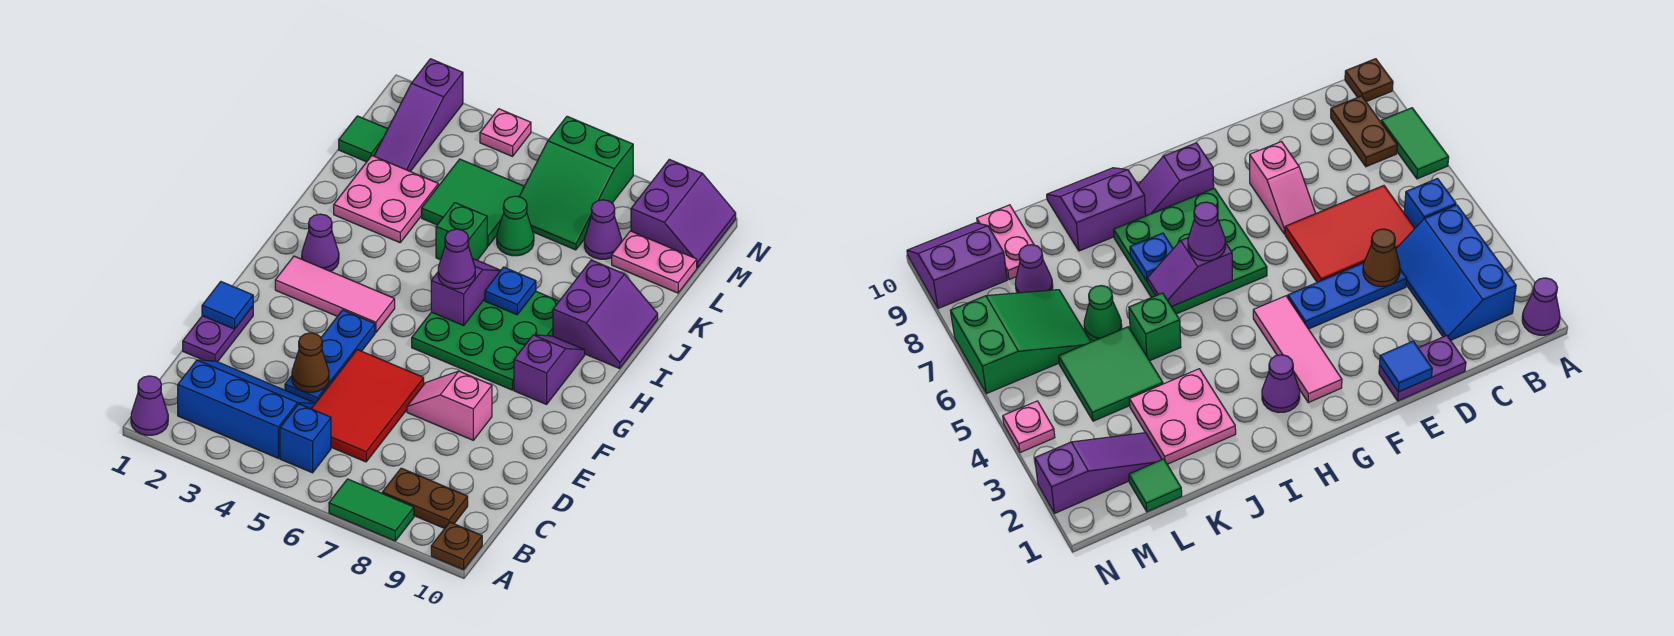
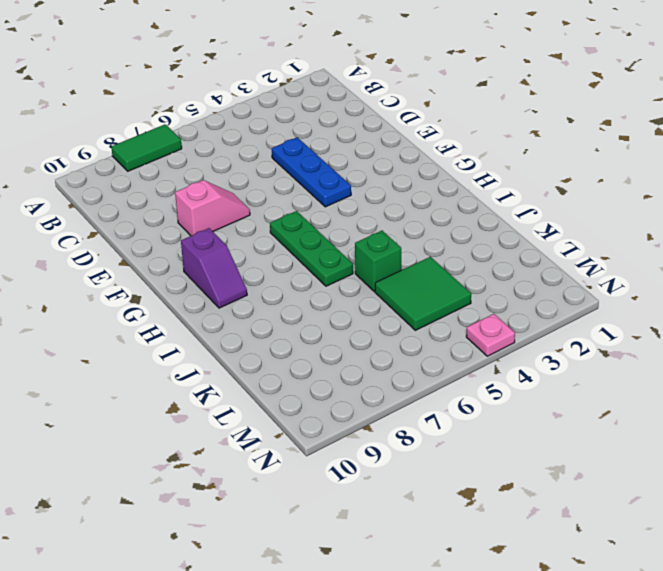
green plate G6:I6 level 1 -> green plate G6:I8 level 1
none -> purple cone A1 level 1
none -> brown plate A10 level 1
none -> blue slope B2:C4 level 1 top B
none -> blue brick B5 level 1

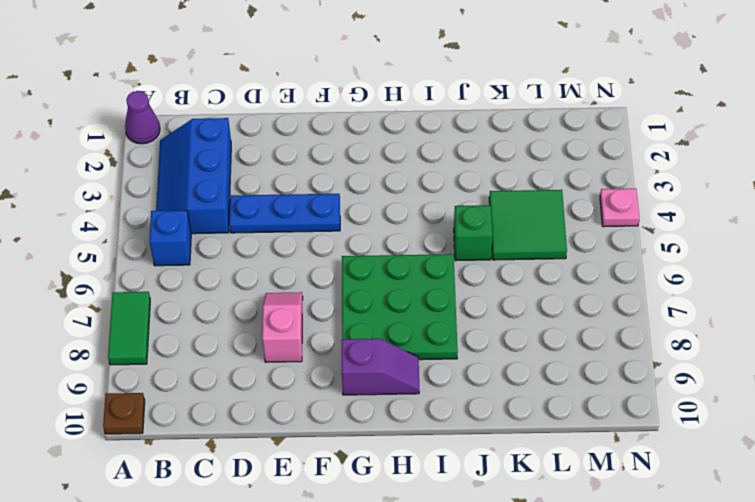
blue slope B2:C4 level 1 top C -> blue slope B2:C4 level 1 top B
none -> brown plate B8:B9 level 1
none -> red tile C5:E6 level 1
none -> purple plate D1:E1 level 1
none -> pink tile G2:G4 level 1

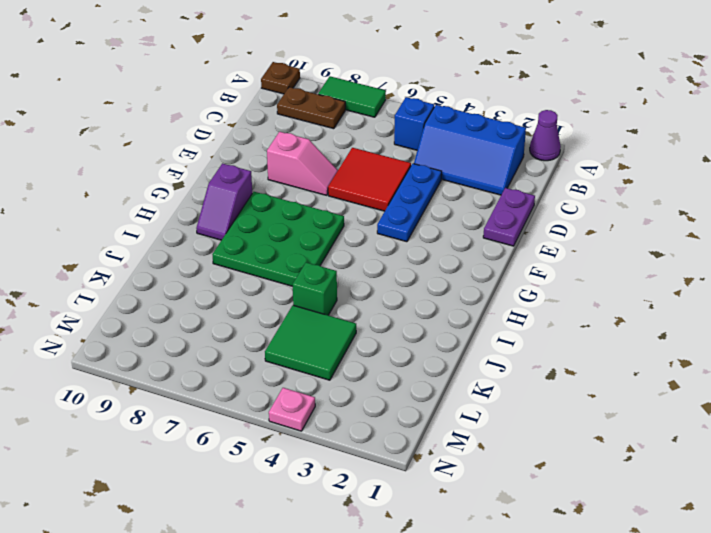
red tile D5:E6 level 1 -> red tile C5:E6 level 1
none -> pink tile G2:G4 level 1
none -> purple cone H2 level 1
none -> purple slope I9:J10 level 1 top 9
none -> pink plate J2:K3 level 1

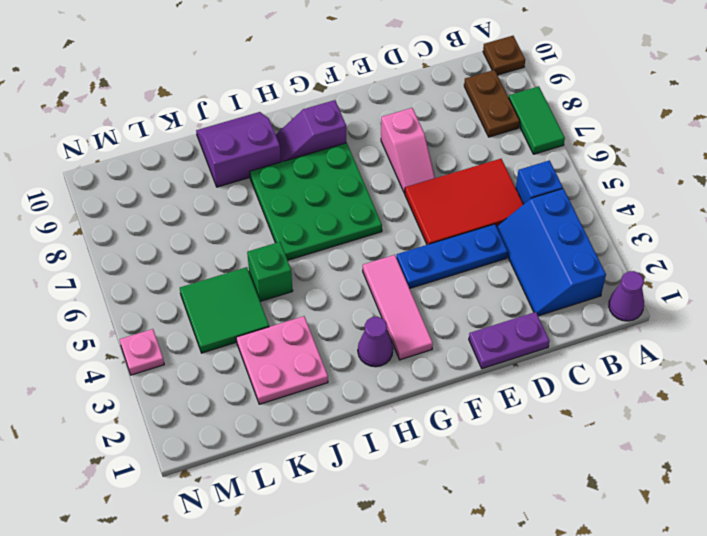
none -> green cone K6 level 1
none -> green tile L1 level 1
none -> purple slope L2:N2 level 1 top N
none -> green slope L6:N7 level 1 top N

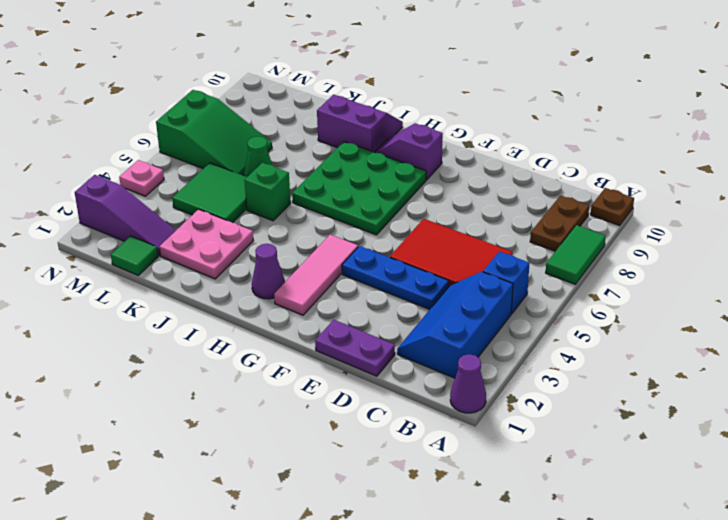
none -> pink slope E7:E8 level 1 top 8
none -> purple cone L8 level 1
none -> pink plate L9:L10 level 1
none -> purple slope M9:N10 level 1 top 9

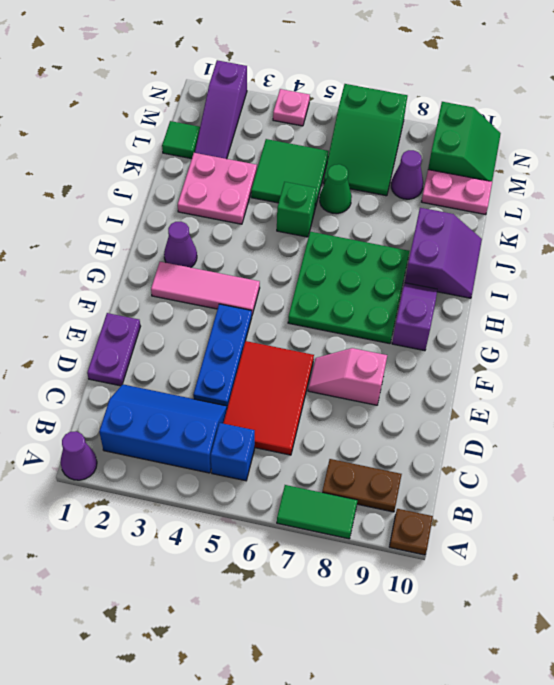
green slope M9:N10 level 1 top 9 -> purple slope M9:N10 level 1 top 9
none -> brown cone D4 level 2
none -> blue tile E1 level 2
none -> purple slope H6:I6 level 2 top H
none -> blue plate I7 level 2

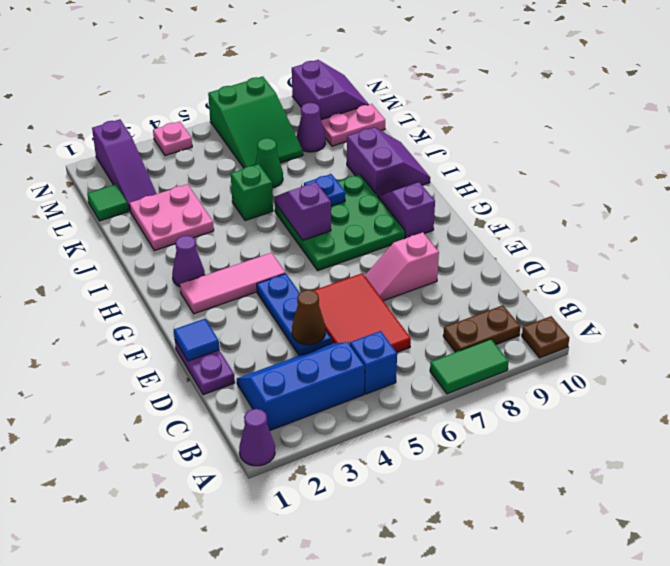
none -> green tile K4:L5 level 1
none -> purple cone H6 level 3

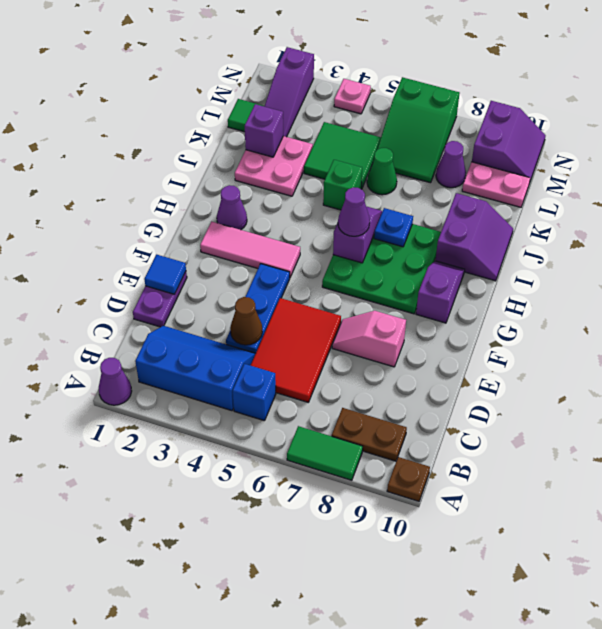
purple brick K2 level 2 -> none

